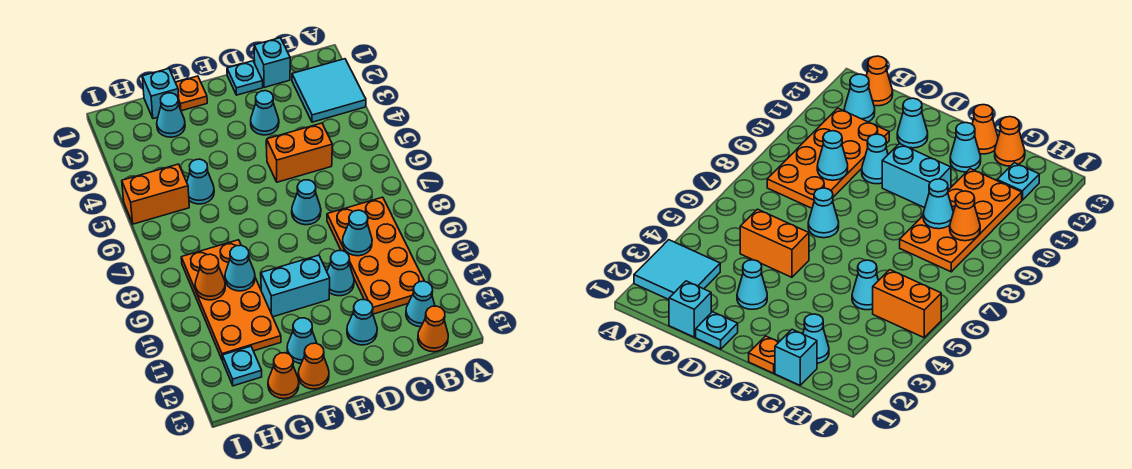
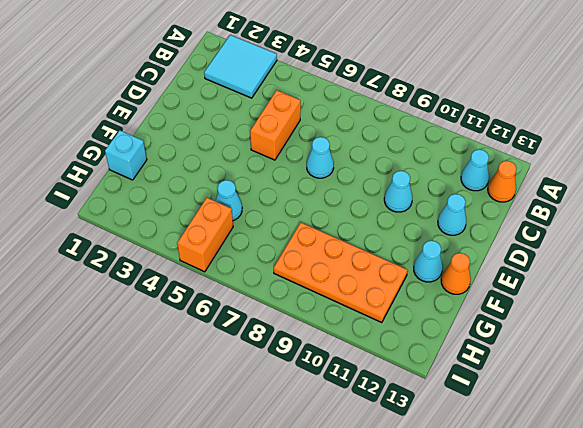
none -> orange plate B8:C11 level 1
none -> cyan brick C1 level 1
none -> cyan plate D1 level 1

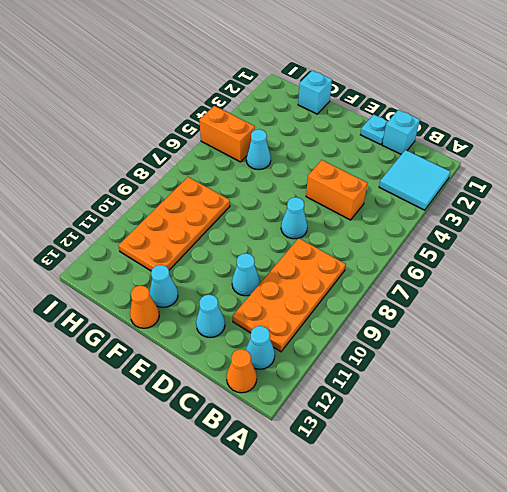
none -> cyan cone D3 level 1
none -> cyan brick E10:F10 level 1
none -> orange plate F1 level 1

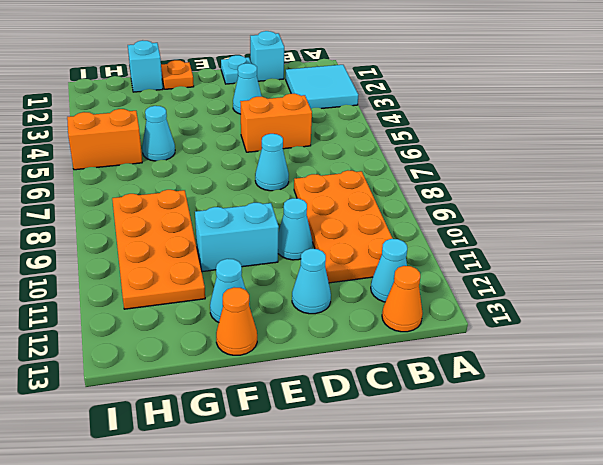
none -> cyan cone G2 level 1
none -> orange cone G13 level 1
none -> cyan plate H12 level 1

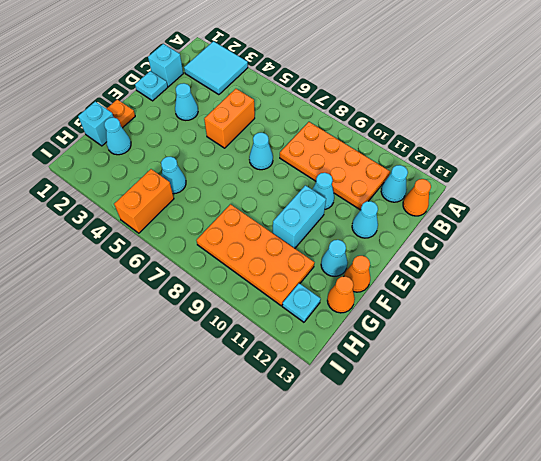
none -> cyan cone C9 level 2
none -> cyan cone G9 level 2
none -> orange cone H9 level 2

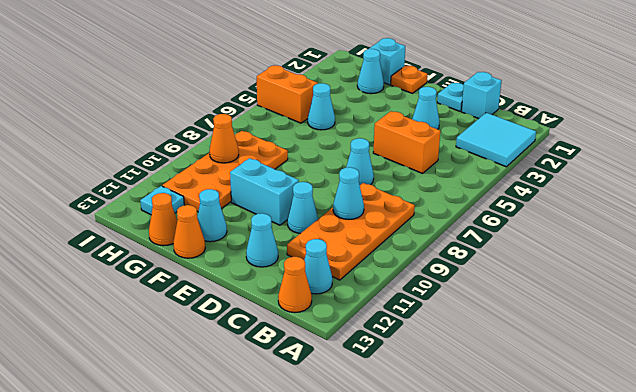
none -> cyan cone G9 level 2

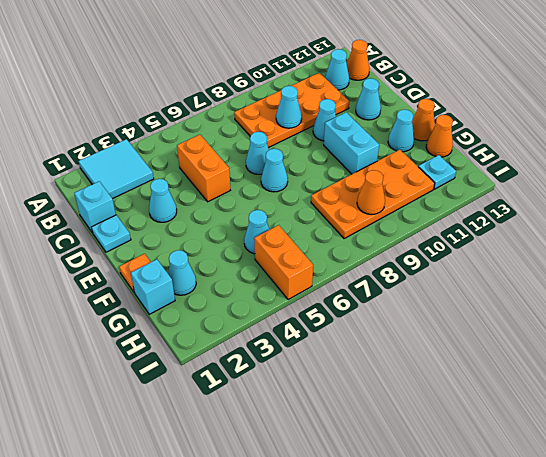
cyan cone E7 level 1 -> cyan cone G9 level 2

